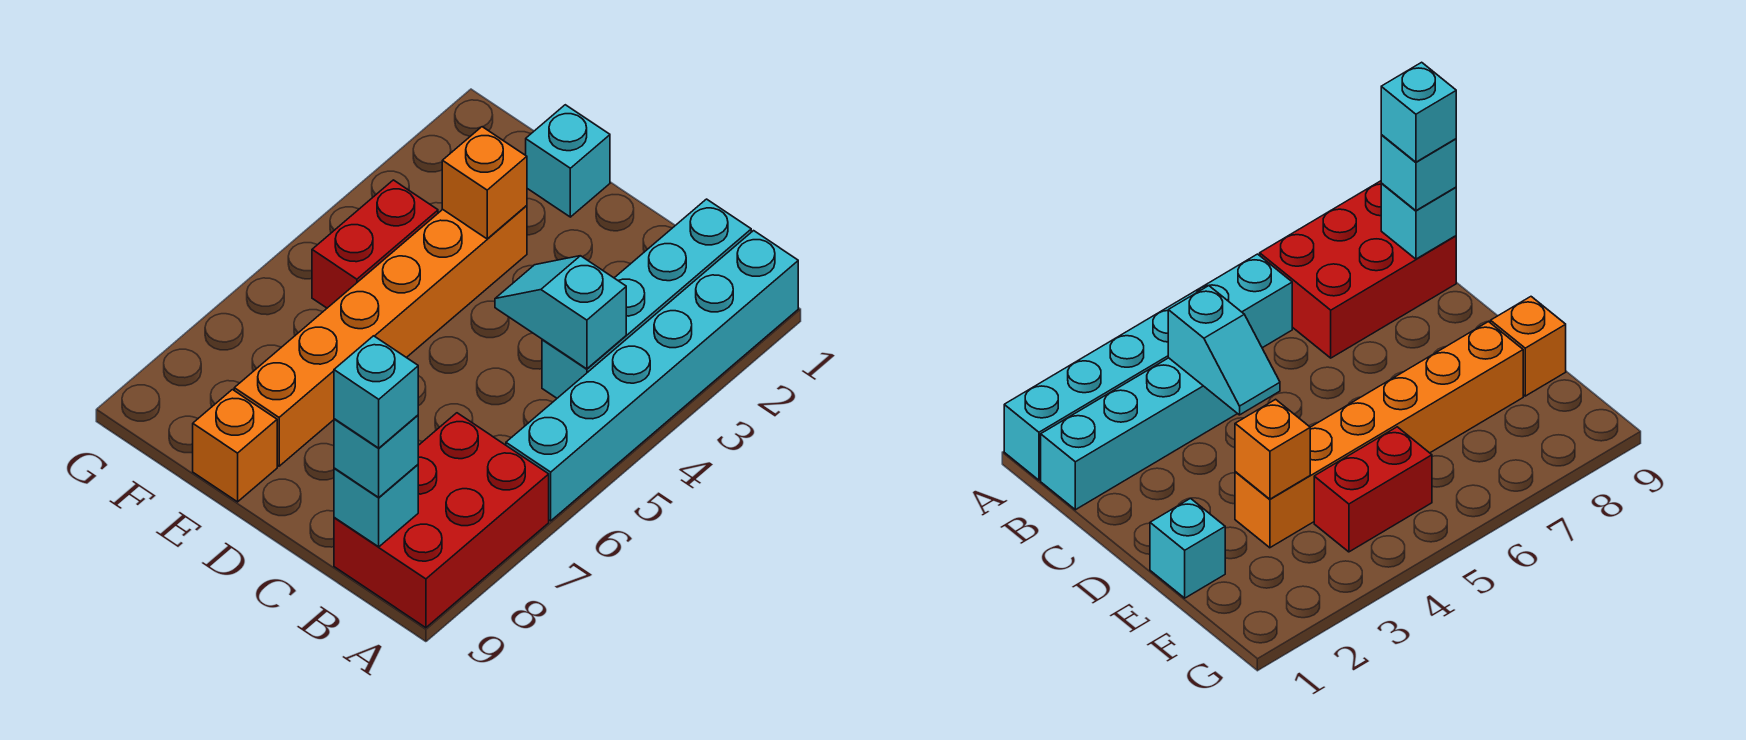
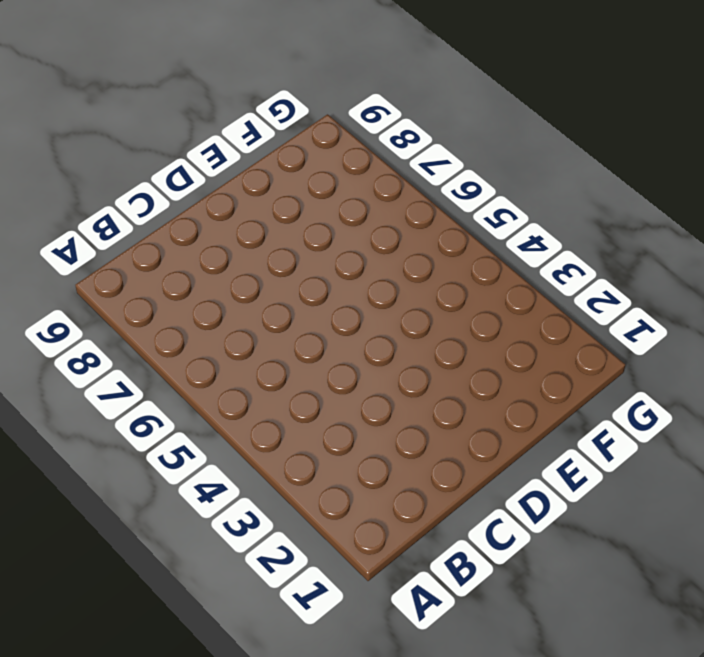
none -> cyan brick A1:A6 level 1
none -> red brick A7:B9 level 1
none -> cyan brick B1:B4 level 1

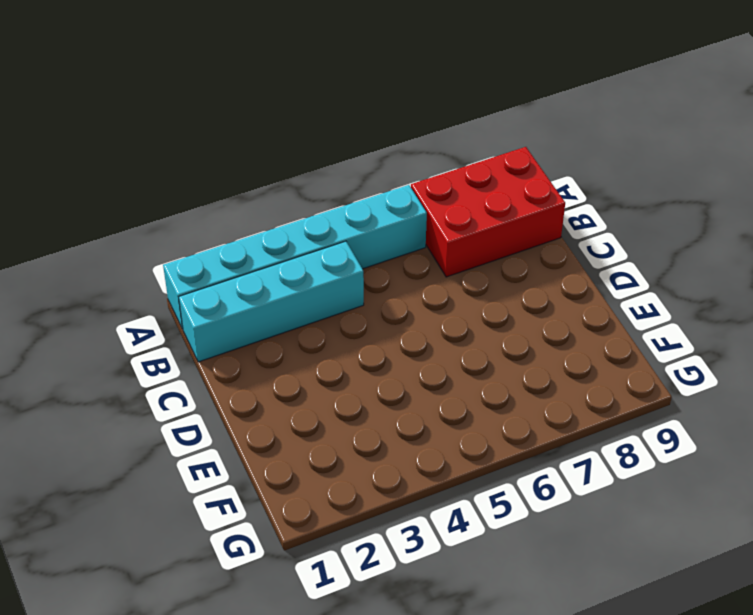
none -> cyan brick E1 level 1
none -> orange brick E3:E8 level 1
none -> orange brick E9 level 1

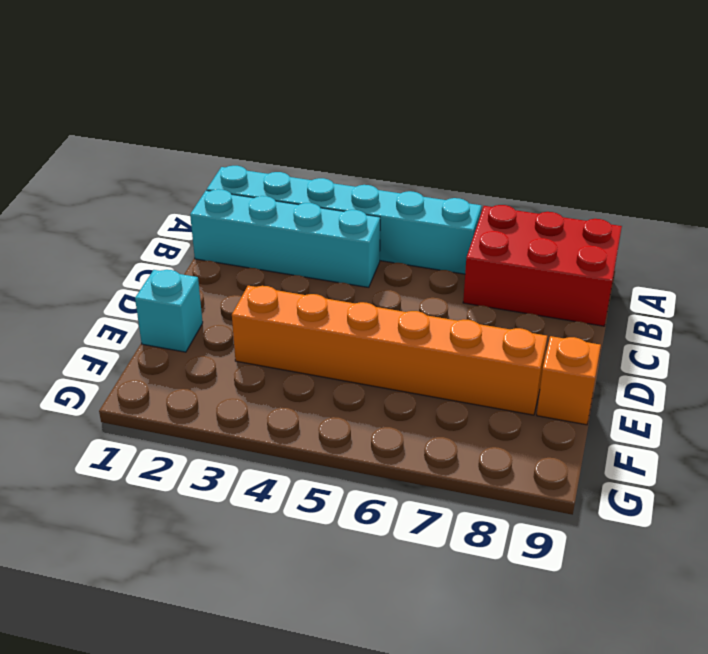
none -> red brick F4:F5 level 1
none -> cyan slope B4:C4 level 2 top B
none -> cyan brick B9 level 2

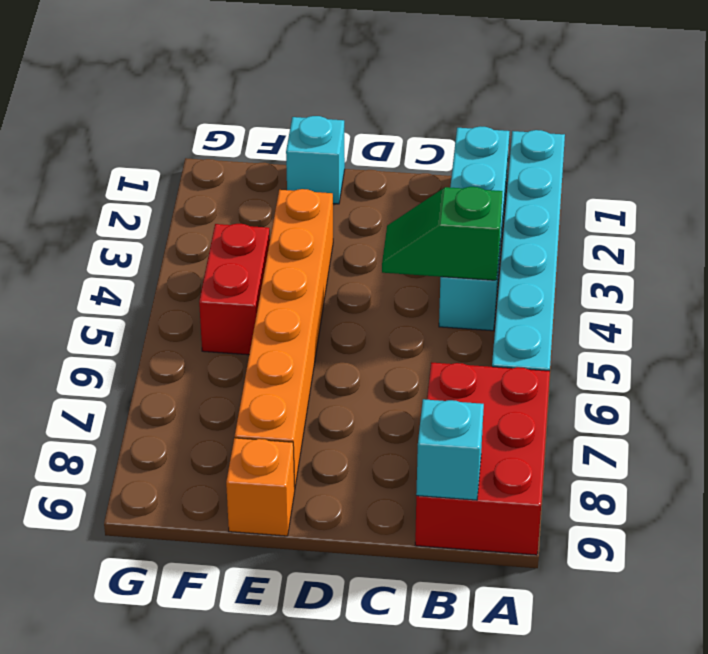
green slope B4:C4 level 2 top B -> cyan slope B4:C4 level 2 top B
none -> orange brick E3 level 2
none -> cyan brick B9 level 3
none -> cyan brick B9 level 4

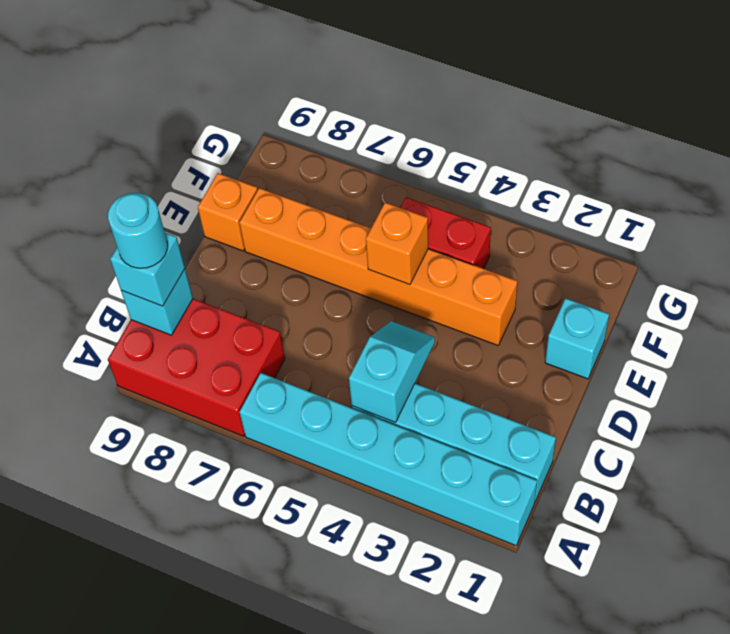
cyan round brick B9 level 4 -> cyan brick B9 level 4
orange brick E5 level 2 -> orange brick E3 level 2

